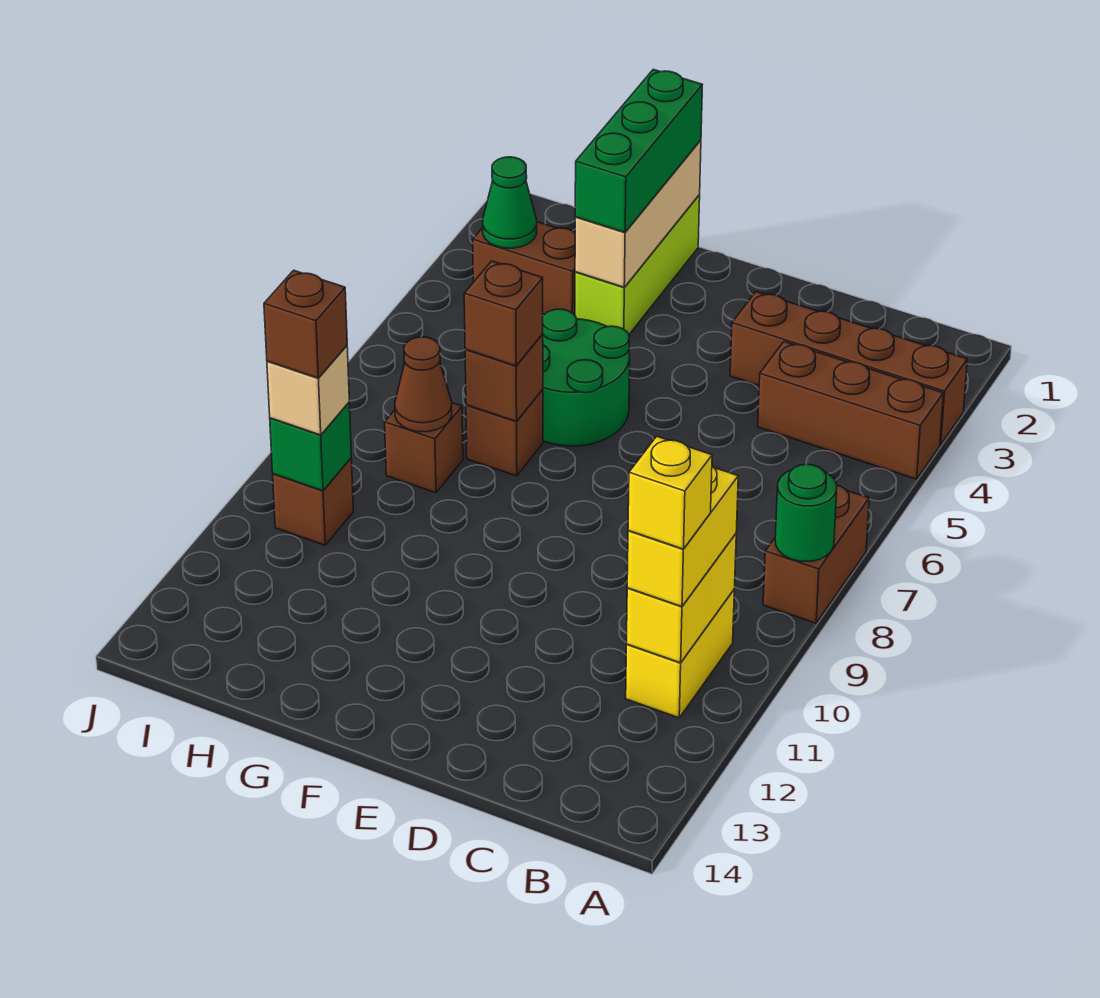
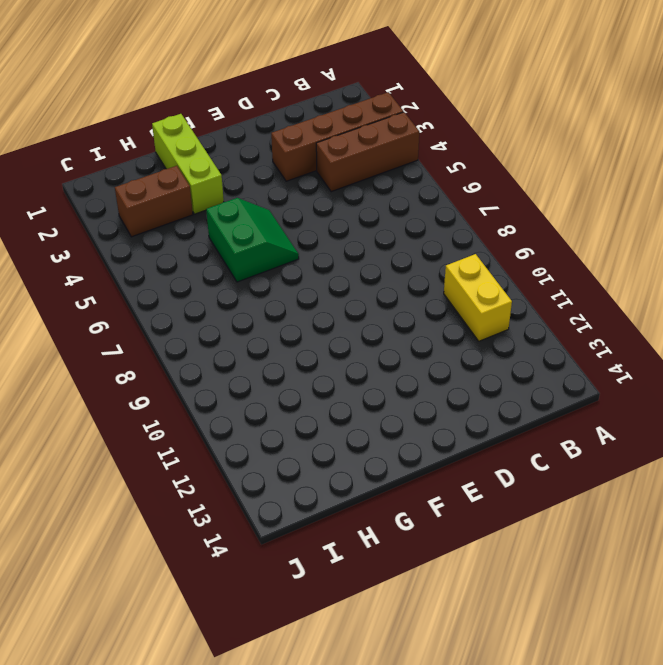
green slope F5:G6 level 1 top G -> green round brick F5:G6 level 1
none -> brown brick A7:A8 level 1
none -> brown brick G7 level 1
none -> brown brick H8 level 1

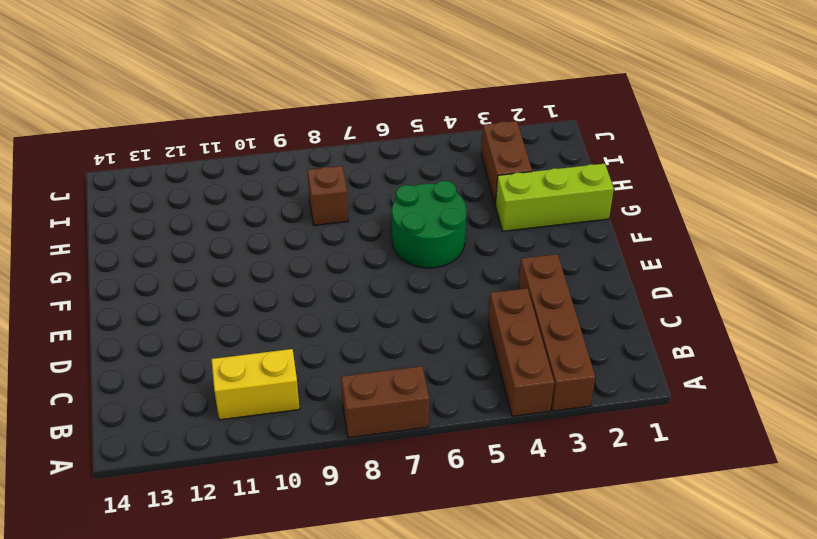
none -> brown brick G7 level 1
none -> brown brick I10 level 1
none -> green round brick A8 level 2

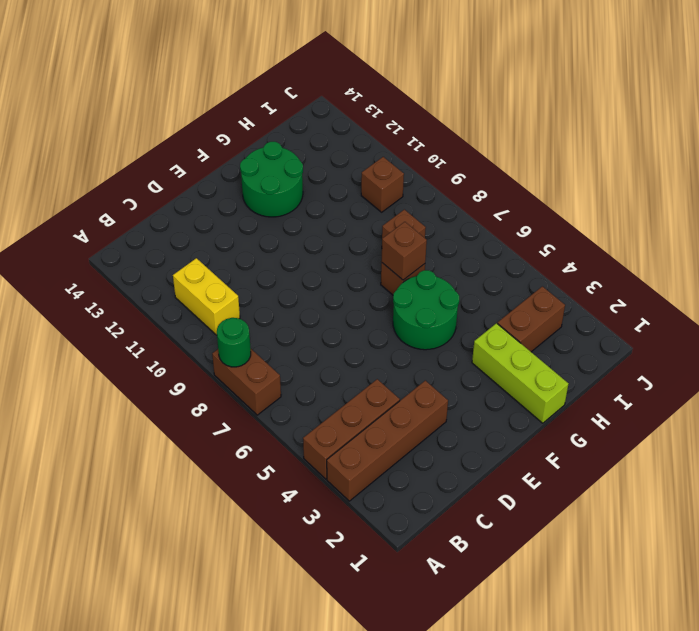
green round brick F12:G13 level 1 -> none
none -> yellow brick B10:B11 level 2
none -> tan brick G1:G3 level 2
none -> brown cone H8 level 2

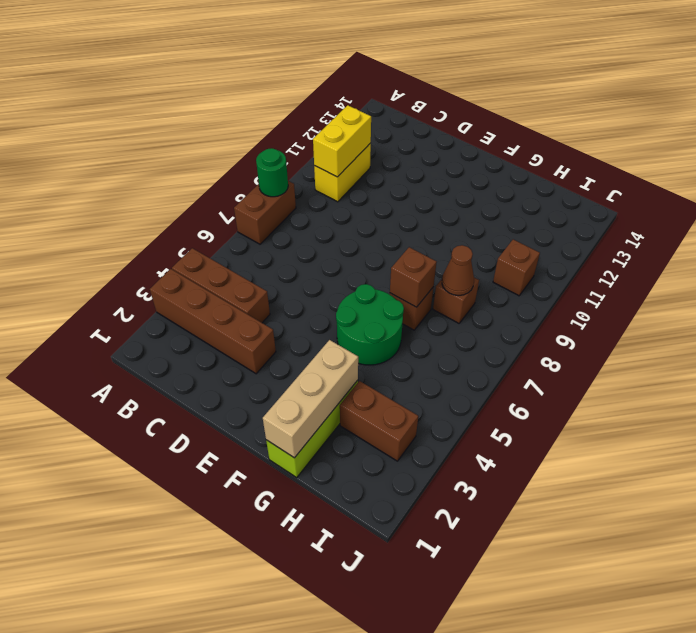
none -> green cone I3 level 2
none -> green brick I10 level 2
none -> yellow brick B10:B11 level 3

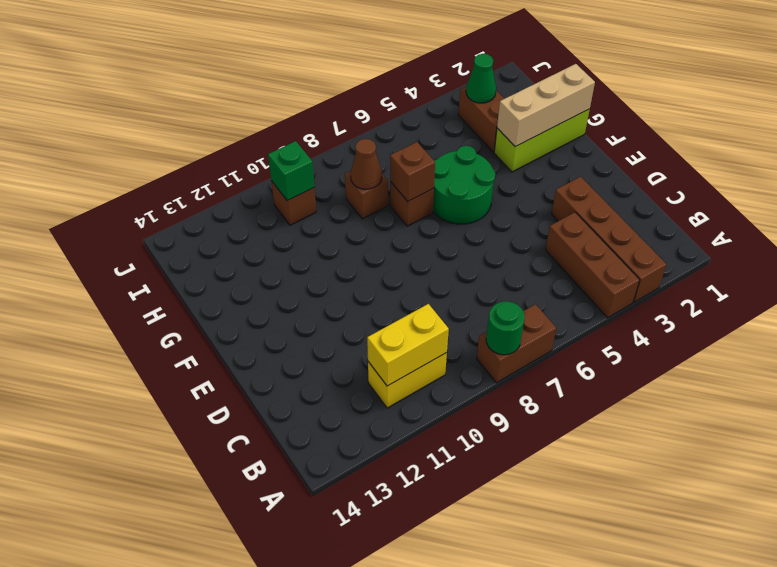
none -> yellow brick B10:B11 level 3
none -> green brick G1:G3 level 3
none -> brown brick G7 level 3

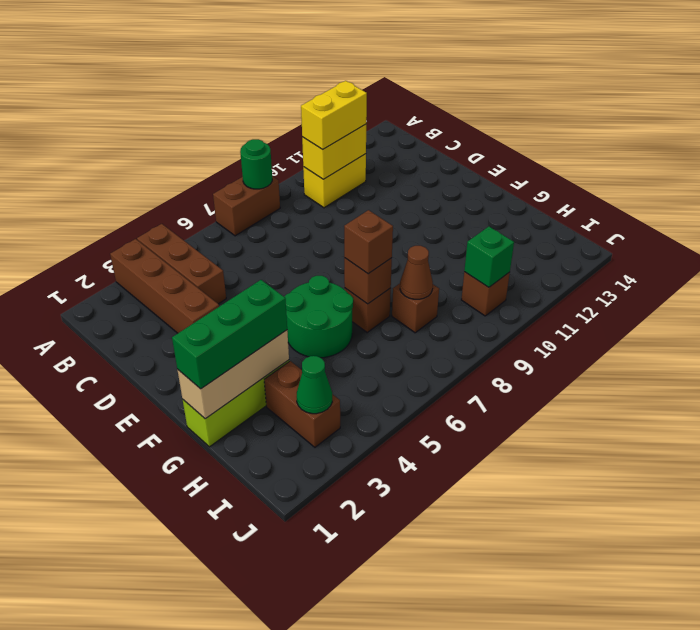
none -> tan brick I10 level 3
none -> yellow brick B11 level 4
none -> brown brick I10 level 4

